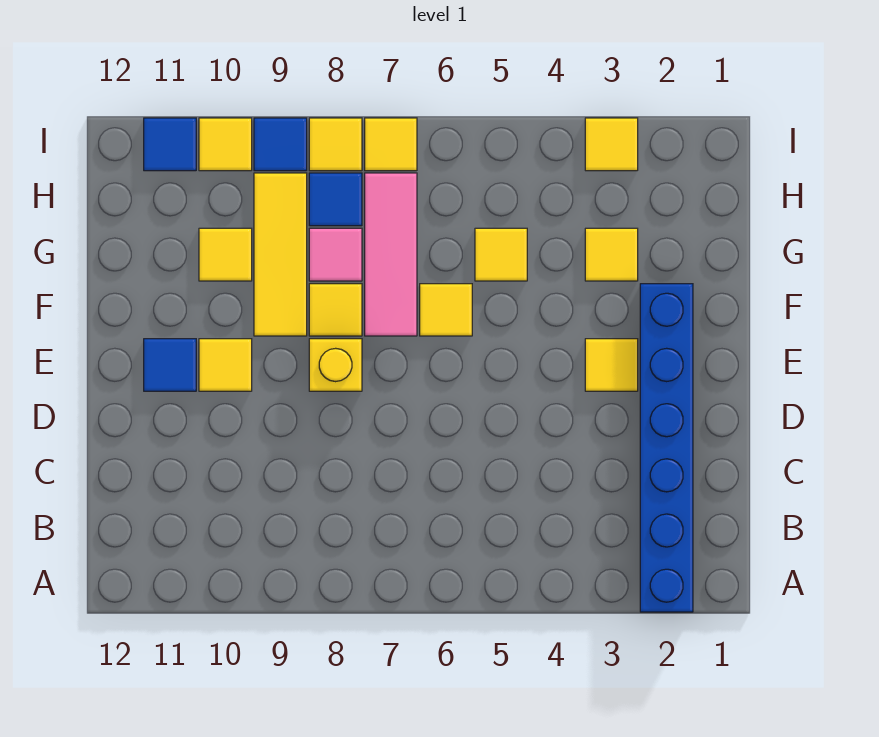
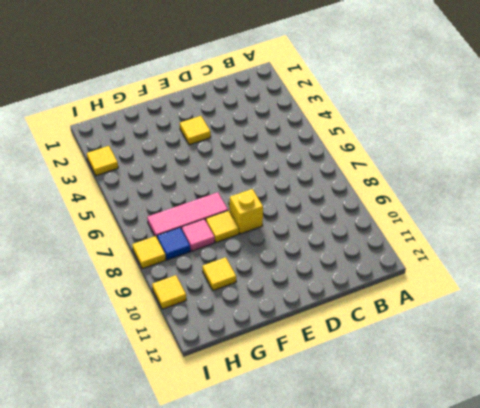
none -> blue brick A2:F2 level 1
none -> yellow tile E10 level 1
none -> blue tile E11 level 1

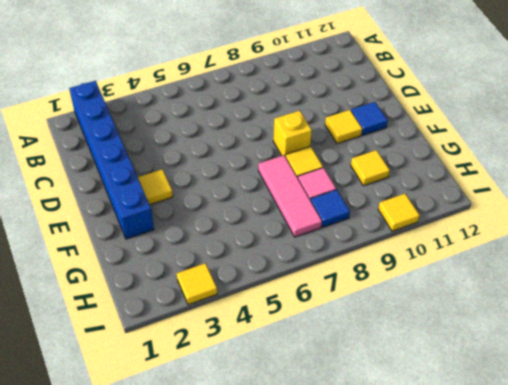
none -> yellow tile F6 level 1
none -> yellow tile F9:H9 level 1
none -> yellow tile G3 level 1

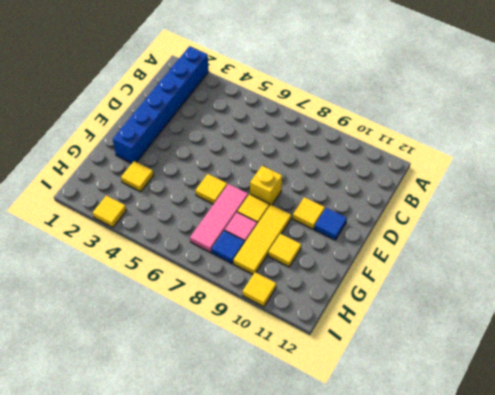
none -> yellow tile E3 level 1
none -> yellow tile G5 level 1
none -> yellow tile I7 level 1

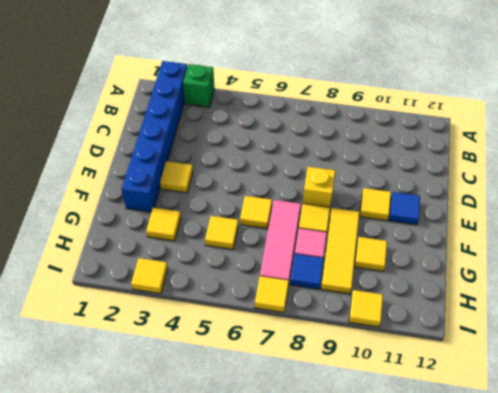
green brick A3 level 1 -> none
none -> yellow tile I8 level 1
none -> blue tile I9 level 1
none -> blue tile I11 level 1

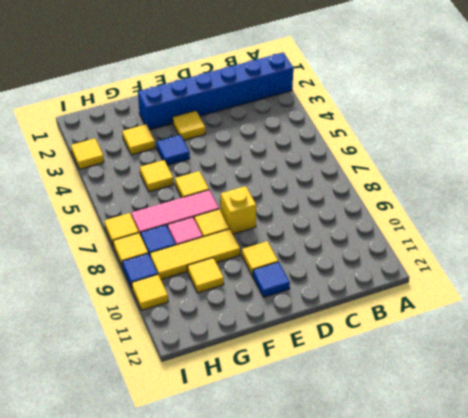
blue tile F4 level 1 -> blue tile I11 level 1

